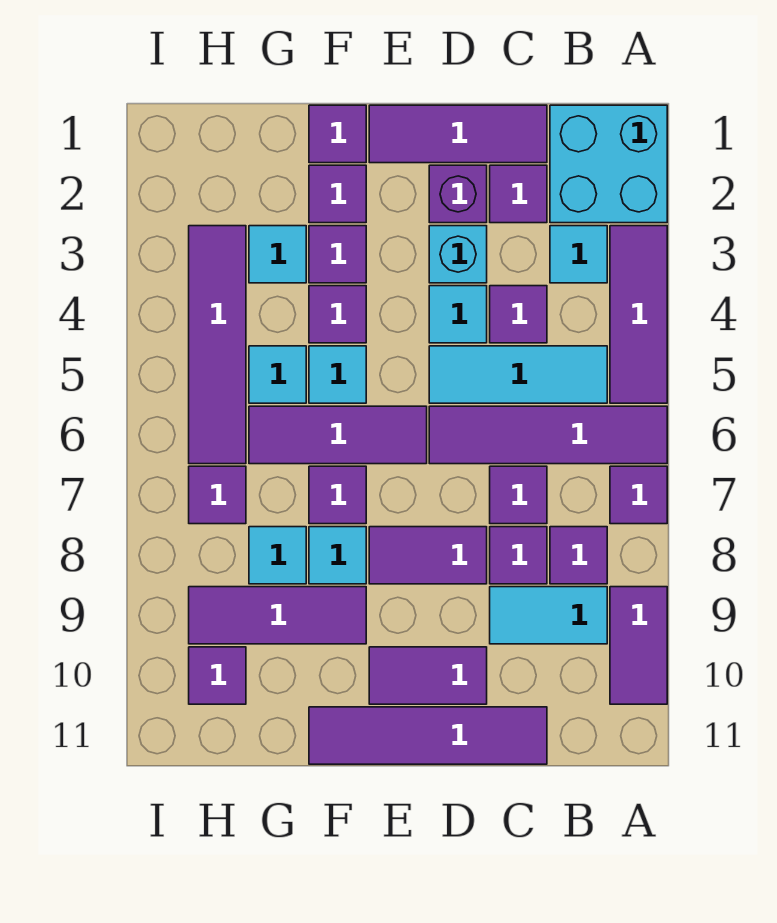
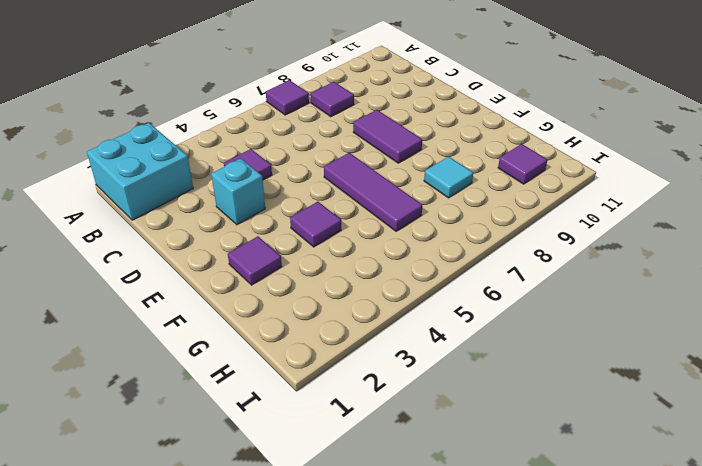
none -> purple tile A3:A5 level 1
none -> purple tile A6:D6 level 1
none -> purple tile A9:A10 level 1
none -> cyan tile B3 level 1

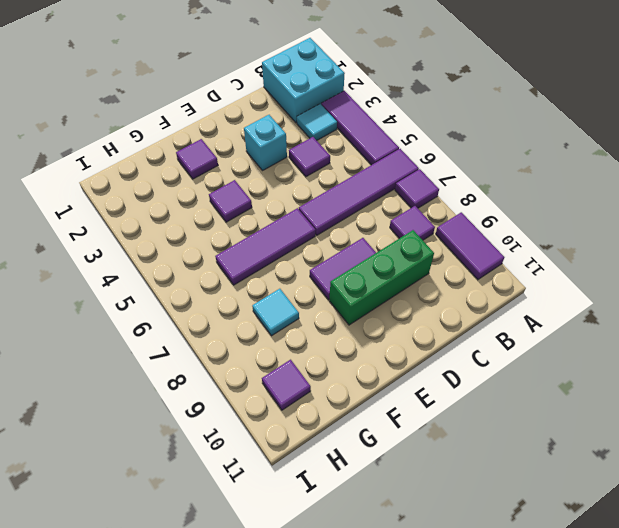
green brick C9:E9 level 1 -> cyan tile B9:C9 level 1
none -> cyan tile B5:D5 level 1
none -> purple tile C1:E1 level 1
none -> purple tile C2 level 1
none -> purple tile C7 level 1

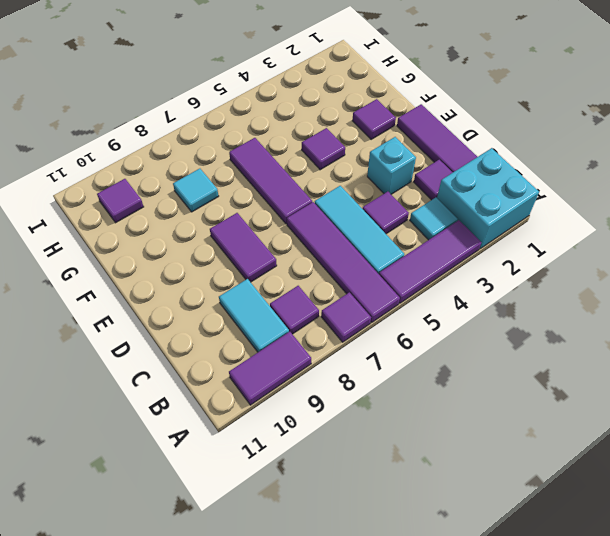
none -> purple tile C7 level 1
none -> purple tile C8 level 1
none -> purple tile C11:F11 level 1
none -> purple brick D2 level 1

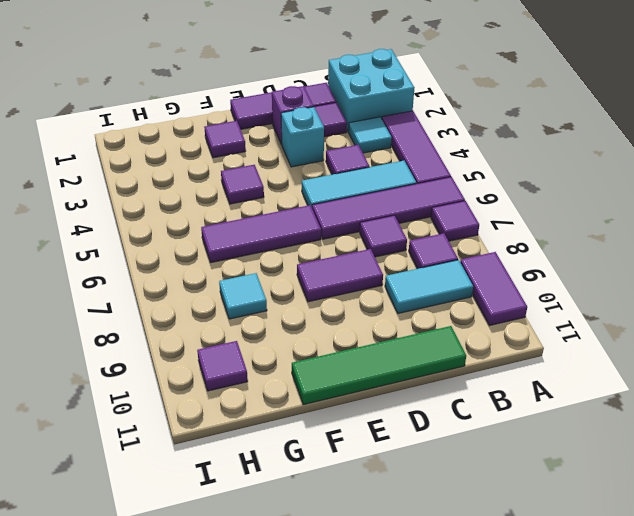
green tile C11:F11 level 1 -> purple tile C11:F11 level 1
none -> purple tile C8 level 1
none -> cyan tile D4 level 1
none -> purple tile D10:E10 level 1
none -> purple tile F1 level 1

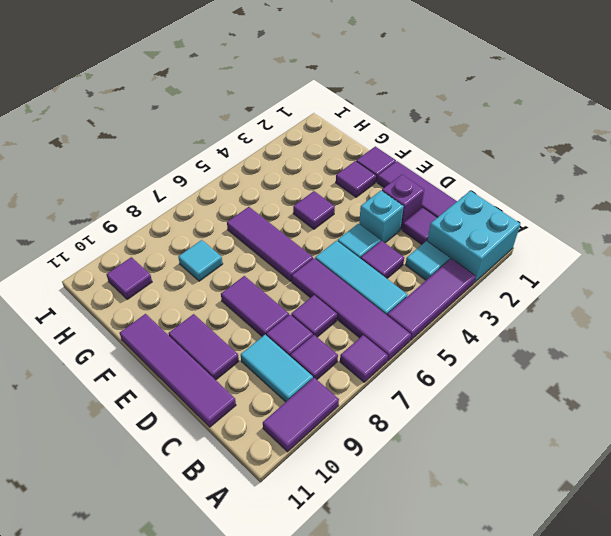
none -> purple tile F3 level 1
none -> cyan tile F5 level 1
none -> purple tile F7 level 1
none -> cyan tile F8 level 1

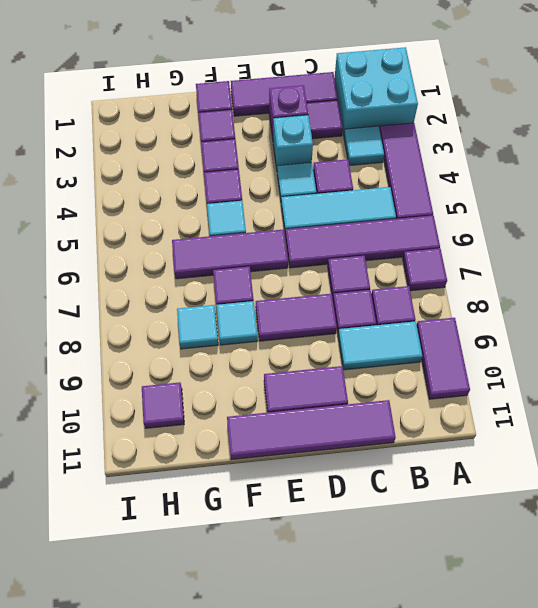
none -> purple tile F9:H9 level 1
none -> cyan tile G3 level 1
none -> cyan tile G5 level 1
none -> purple tile H3:H6 level 1

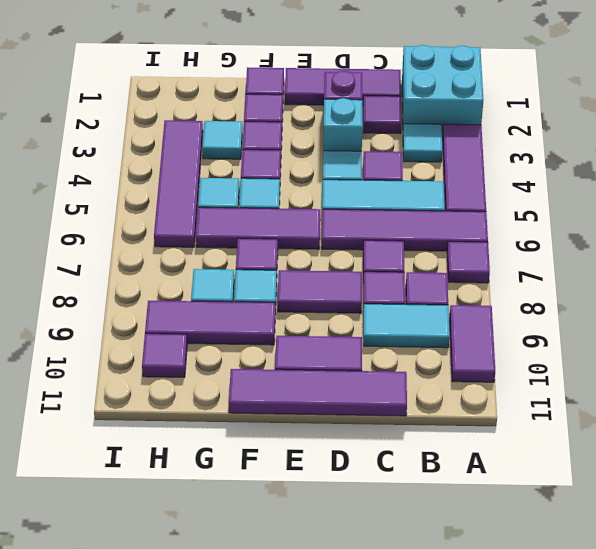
none -> purple tile H7 level 1

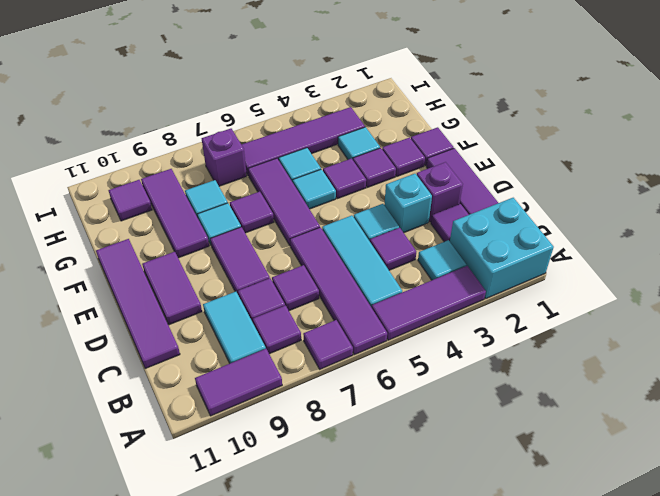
purple brick H7 level 1 -> purple tile H7 level 1

